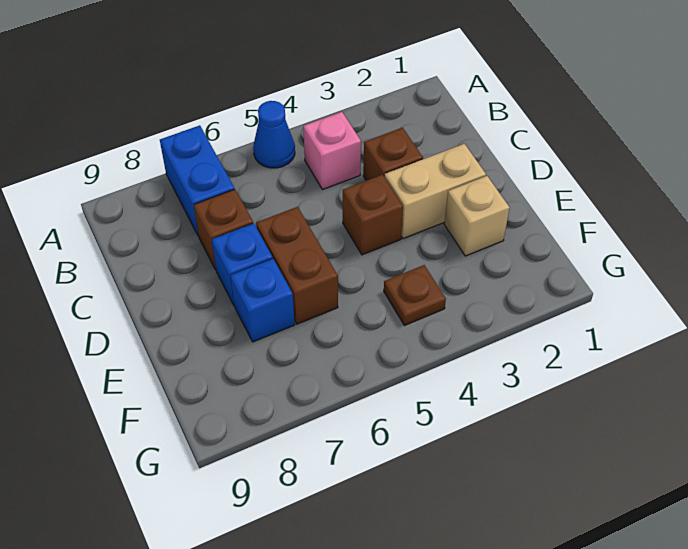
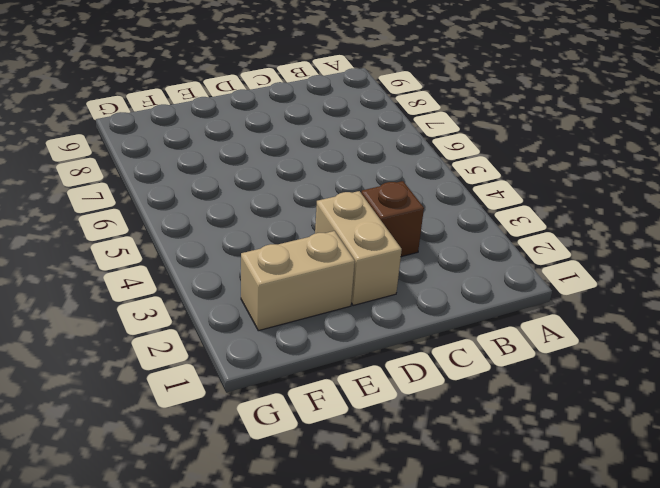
tan brick E2:F2 level 1 -> tan brick E2 level 1
none -> blue cone A5 level 1
none -> blue brick A7:B7 level 1
none -> pink brick B4 level 1

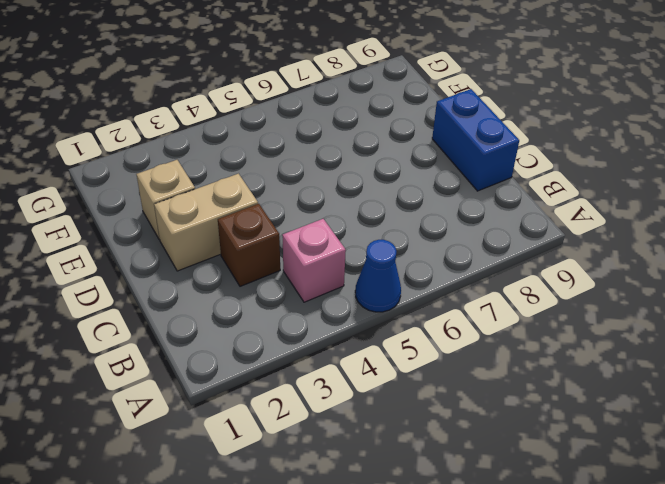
blue brick C9:D9 level 1 -> blue brick A7:B7 level 1
none -> brown brick C7 level 1
none -> brown brick D4 level 1
none -> brown brick D6:E6 level 1

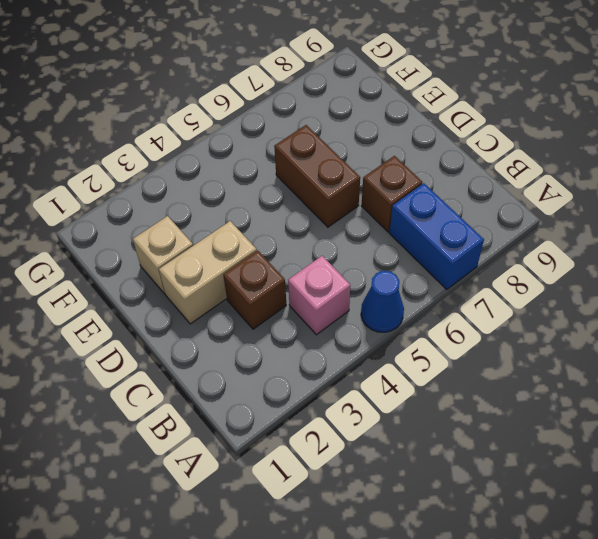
none -> brown brick D4 level 1
none -> blue brick D7 level 1
none -> blue brick E7 level 1

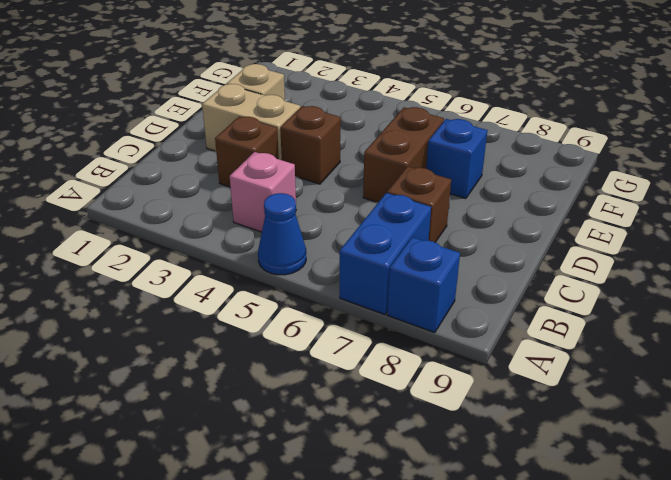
blue brick A8 level 1 -> blue brick D7 level 1
none -> brown plate F4 level 1

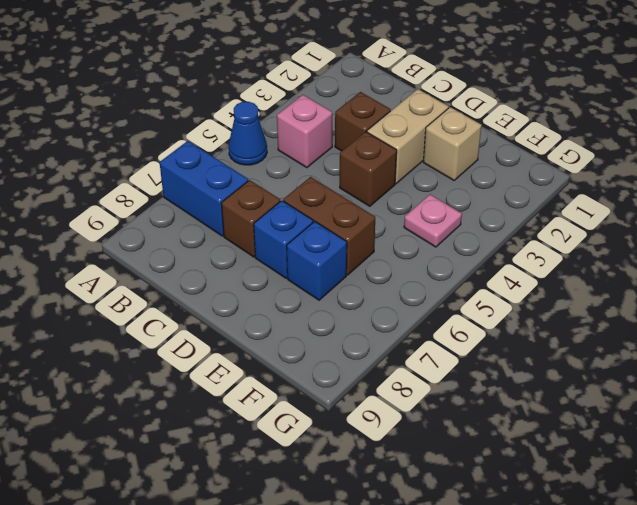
pink plate F4 level 1 -> brown plate F4 level 1

